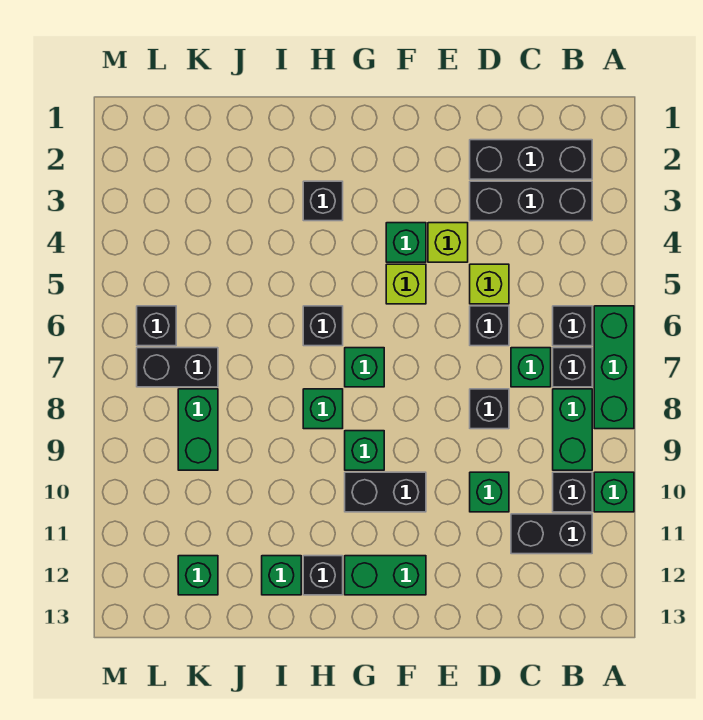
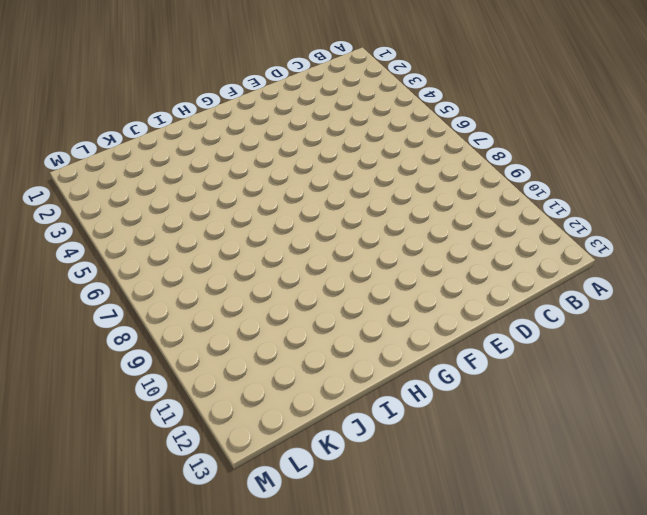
none -> green brick A6:A8 level 1
none -> green brick A10 level 1
none -> black brick B2:D2 level 1
none -> black brick B3:D3 level 1

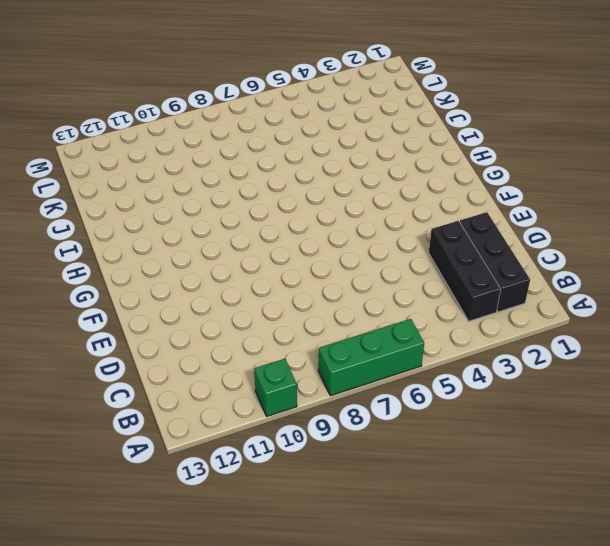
none -> black brick B6 level 1
none -> black brick B7 level 1
none -> green brick B8:B9 level 1
none -> black brick B10 level 1

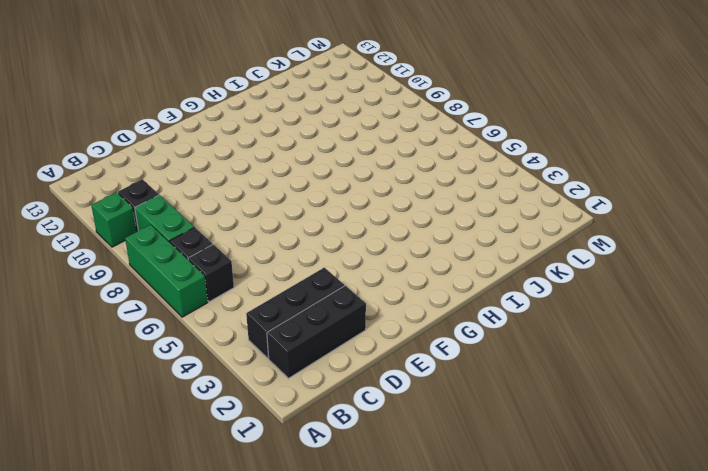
none -> black brick B11:C11 level 1
none -> green brick C7 level 1
none -> lime brick D5 level 1
none -> black brick D6 level 1

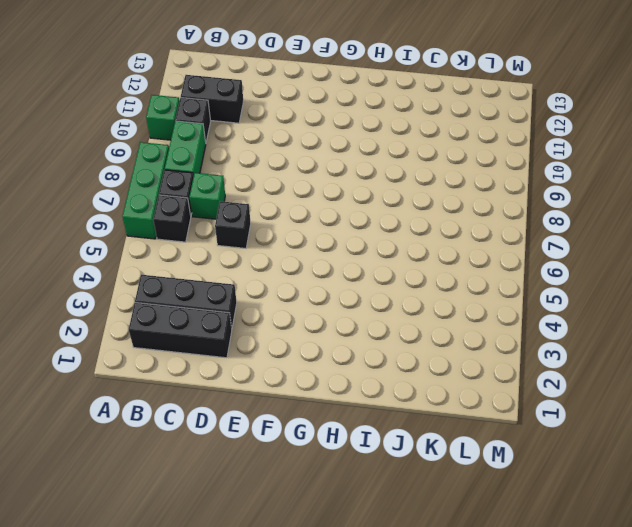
none -> lime brick D5 level 1
none -> black brick D8 level 1
none -> green brick D10 level 1
none -> lime brick E4 level 1

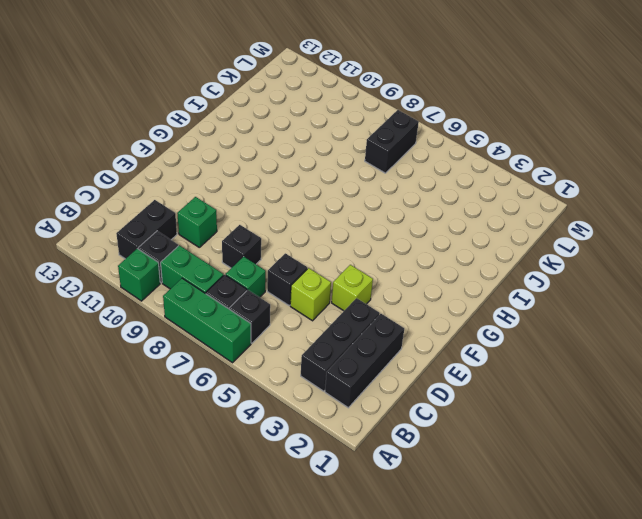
none -> green brick F4 level 1
none -> lime brick F5 level 1
none -> black brick F10:G10 level 1
none -> green brick F12:G12 level 1

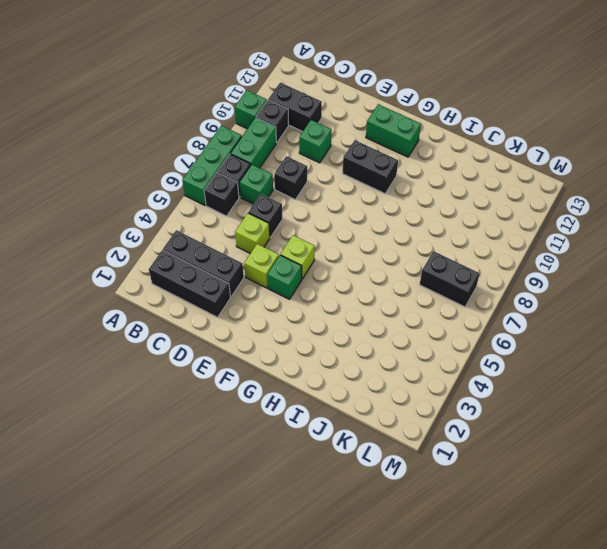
none -> green brick G7 level 1
none -> green brick G9 level 1
none -> black brick H3 level 1
none -> black brick H6 level 1

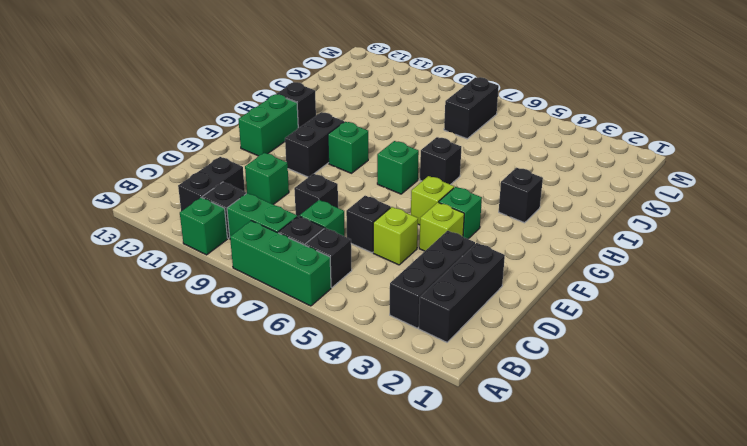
none -> green brick H8 level 1
none -> green brick I12 level 1
none -> green brick K8:K9 level 1
none -> green brick K12 level 1

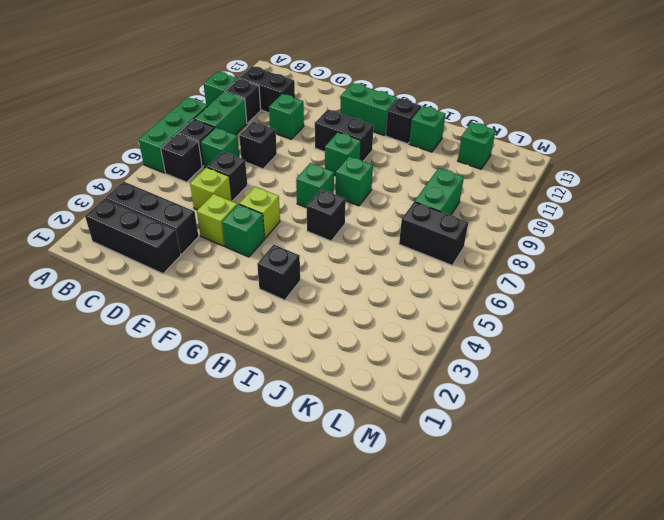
none -> black brick L6 level 1

